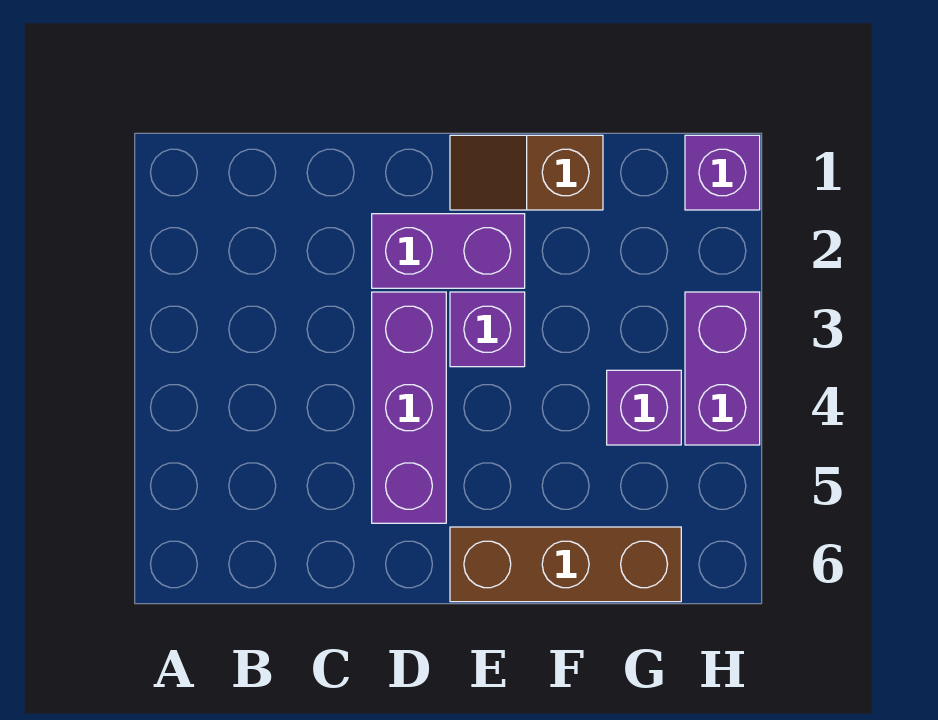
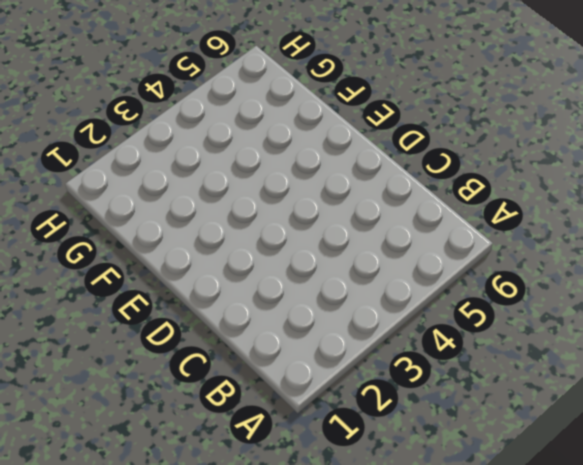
none -> purple brick D2:E2 level 1
none -> purple brick D3:D5 level 1

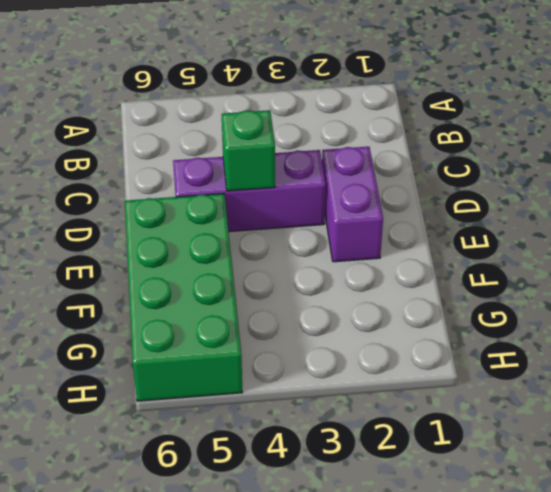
green brick D4 level 2 -> none
green brick E5:H6 level 1 -> brown brick E6:G6 level 1
none -> brown slope E1:F1 level 1 top F
none -> purple brick E3 level 1

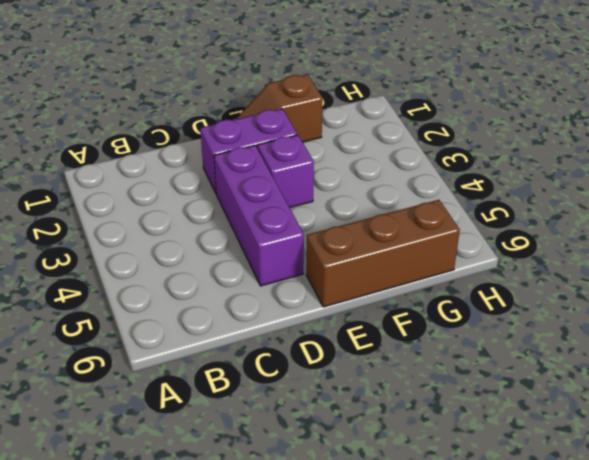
none -> purple brick G4 level 1
none -> purple brick H1 level 1

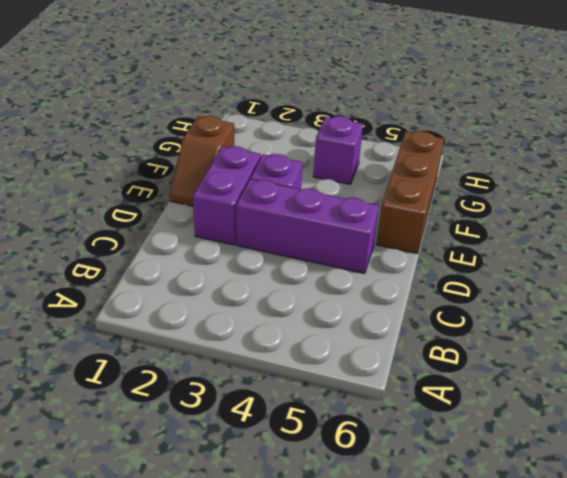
none -> purple brick H1 level 1
none -> purple brick H3:H4 level 1

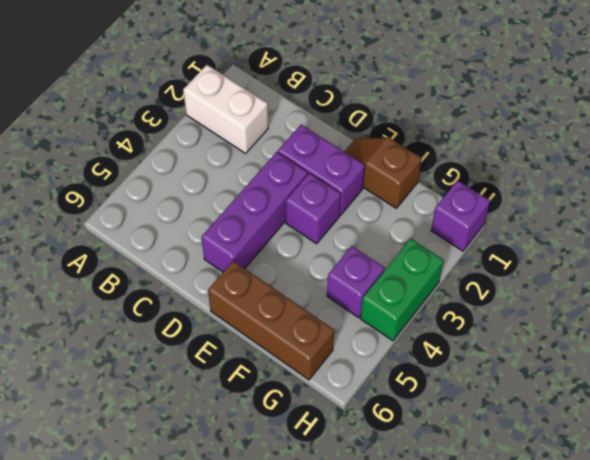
white brick A2:B2 level 1 -> none
green brick H3:H4 level 1 -> purple brick H3:H4 level 1

